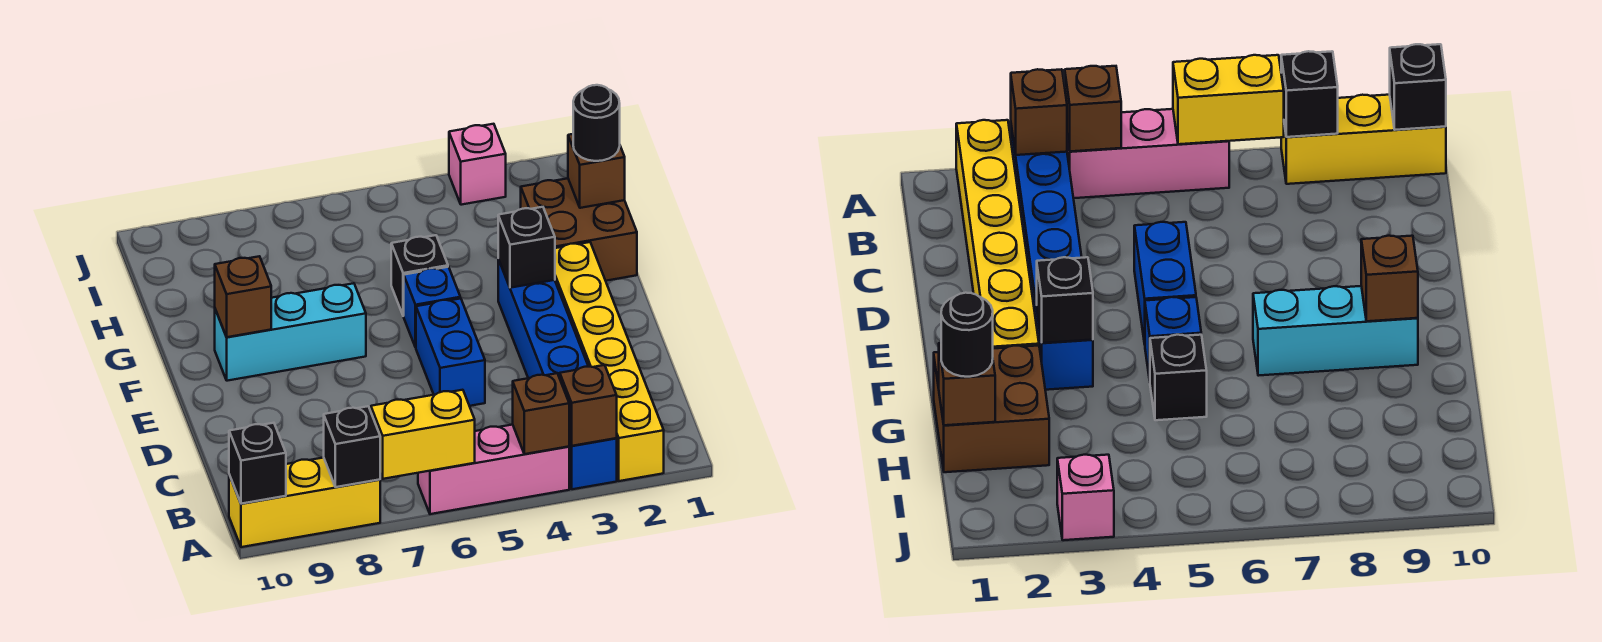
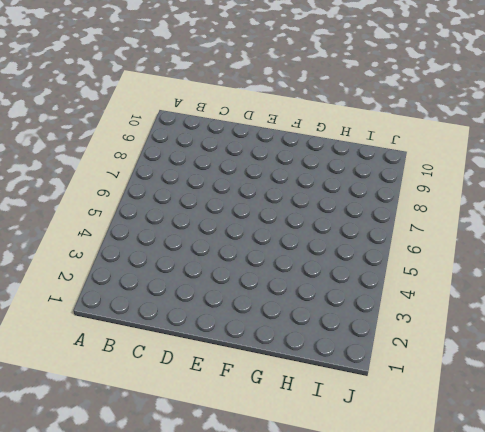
none -> yellow brick A2:F2 level 1
none -> blue brick A3:F3 level 1
none -> pink brick A4:A6 level 1

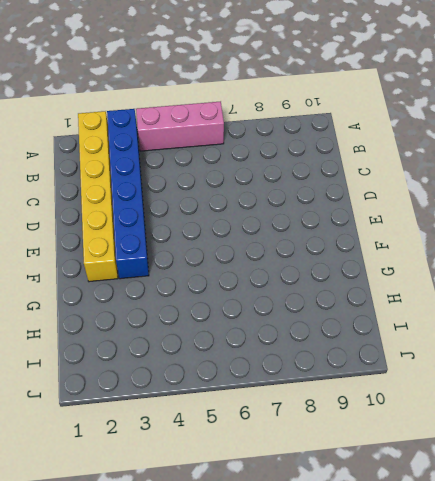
none -> yellow brick A8:A10 level 1
none -> blue brick D5:E5 level 1
none -> blue brick F5 level 1

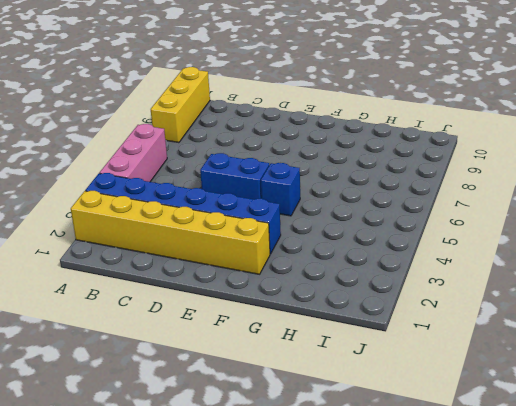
none -> cyan brick F7:F9 level 1
none -> brown brick G1:H2 level 1
none -> black brick G5 level 1

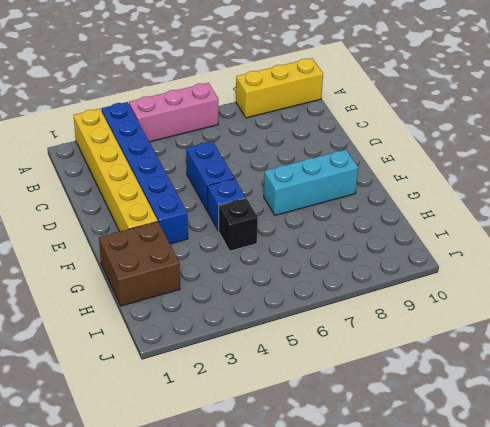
none -> pink brick J3 level 1
none -> brown brick A3 level 2
none -> brown brick A4 level 2

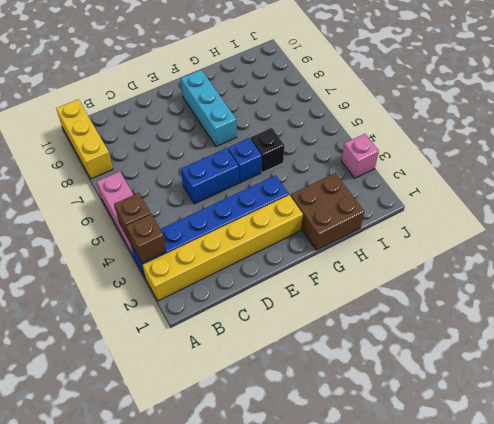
none -> yellow brick A6:A7 level 2
none -> black brick A8 level 2
none -> black brick A10 level 2

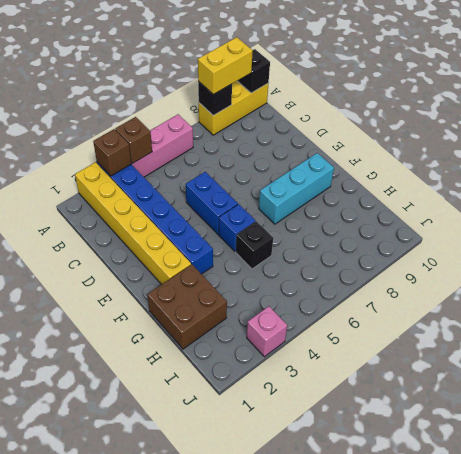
yellow brick A8:A9 level 3 -> yellow brick A6:A7 level 2
none -> black brick F3 level 2
none -> brown brick F9 level 2
none -> brown brick H1 level 2

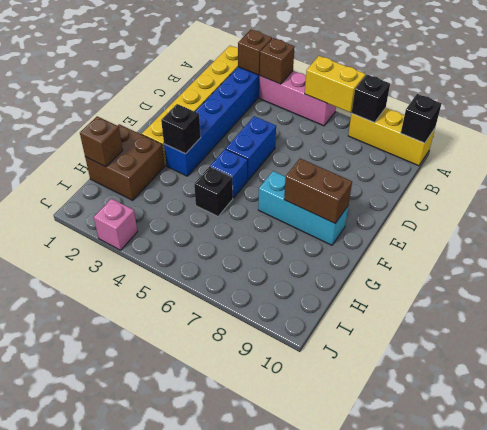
brown brick F8:F9 level 2 -> brown brick F9 level 2
none -> black round brick H1 level 3

